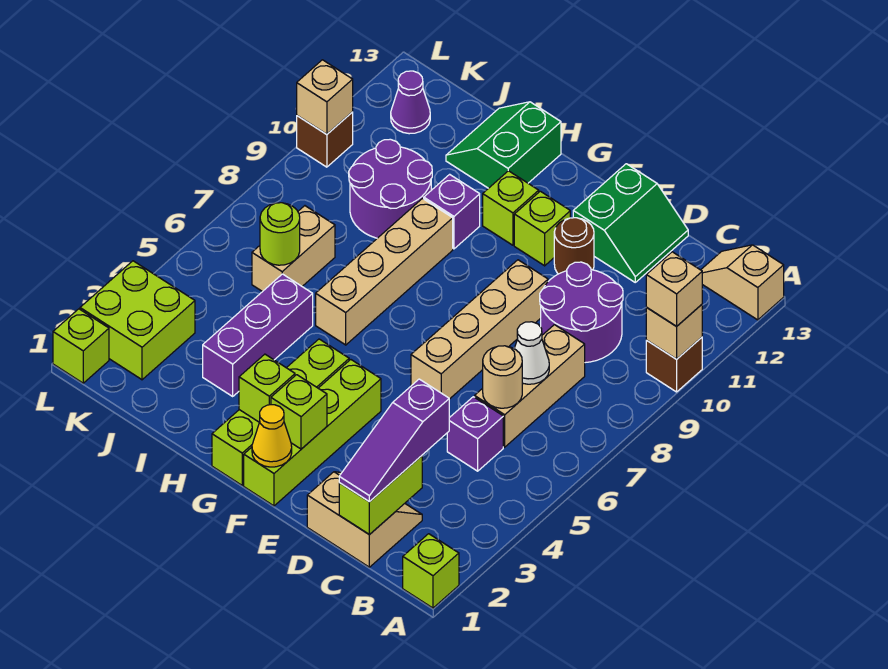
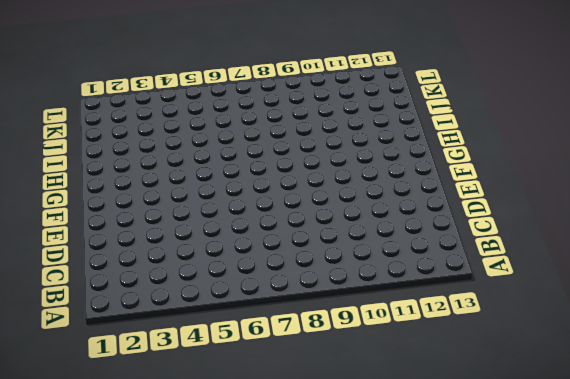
none -> lime brick A1 level 1
none -> brown brick A10 level 1
none -> tan slope A13:B13 level 1 top A
none -> tan slope C1:D2 level 1 top 1

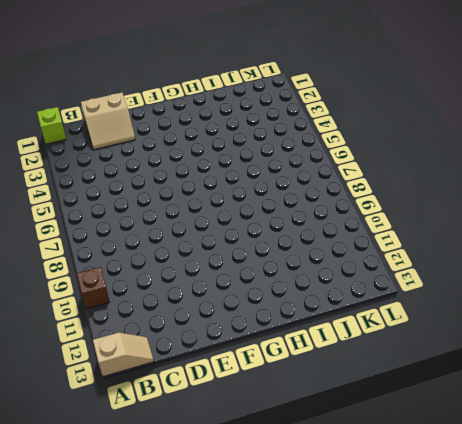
none -> purple brick C5 level 1
none -> tan brick C6:C8 level 1
none -> purple round brick C9:D10 level 1
none -> green slope D12:E13 level 1 top E

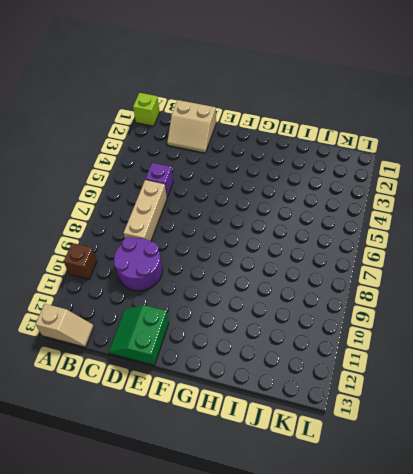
none -> tan brick E6:E9 level 1
none -> brown round brick E11 level 1
none -> lime brick F1:F4 level 1
none -> lime brick F11 level 1

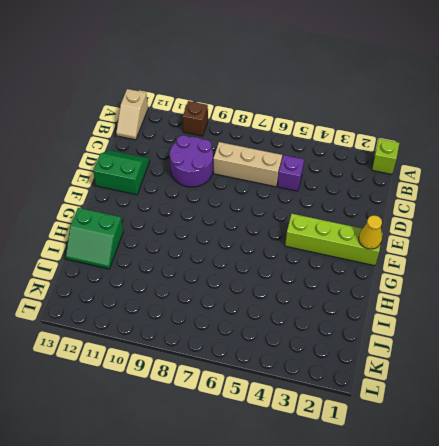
none -> tan slope C1:D2 level 1 top 1
none -> tan brick E6:E9 level 1
none -> brown round brick E11 level 1
none -> lime brick F11 level 1

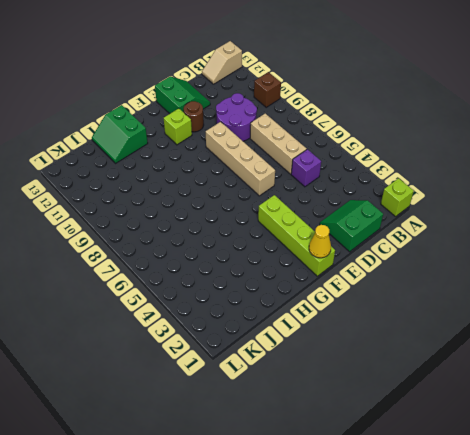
green slope C1:D2 level 1 top 1 -> tan slope C1:D2 level 1 top 1
none -> lime brick G1:G4 level 1
none -> lime brick G11 level 1
none -> tan brick H6:H9 level 1
none -> purple brick H10 level 1

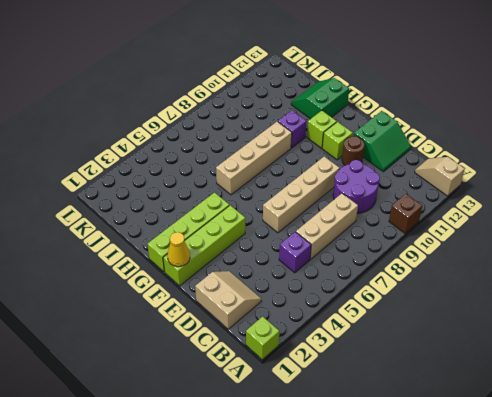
none -> purple brick I3:I5 level 1
none -> purple round brick I9:J10 level 1
none -> tan brick J6:J7 level 1
none -> lime brick K2:L3 level 1

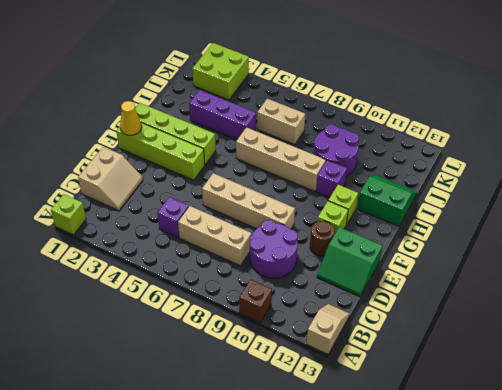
none -> purple cone K12 level 1
none -> lime brick L1 level 1
none -> brown brick L10 level 1
none -> tan brick A10 level 2

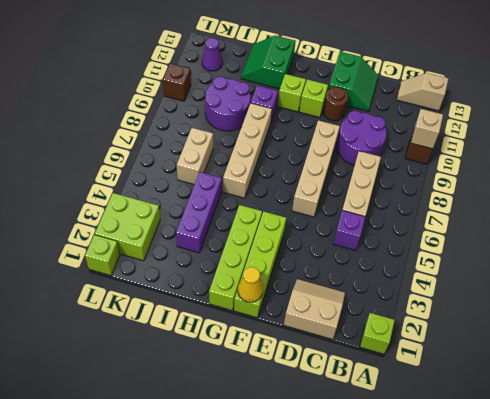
none -> lime brick C1:C2 level 2
none -> tan round brick C6 level 2
none -> white cone C7 level 2
none -> lime brick F2 level 2

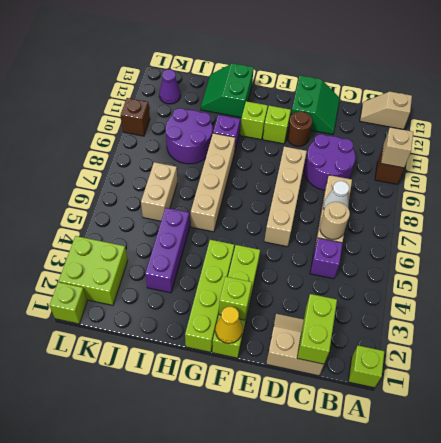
none -> lime brick G2 level 2
none -> lime round brick J6 level 2
none -> tan brick L10 level 2
none -> tan brick A10 level 3

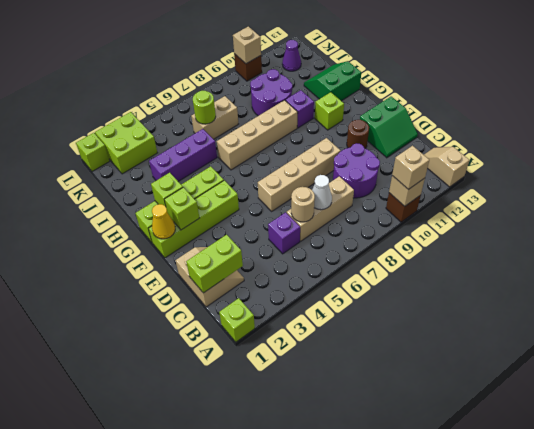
none -> lime brick F11 level 1
none -> purple slope C1:C3 level 3 top 3

